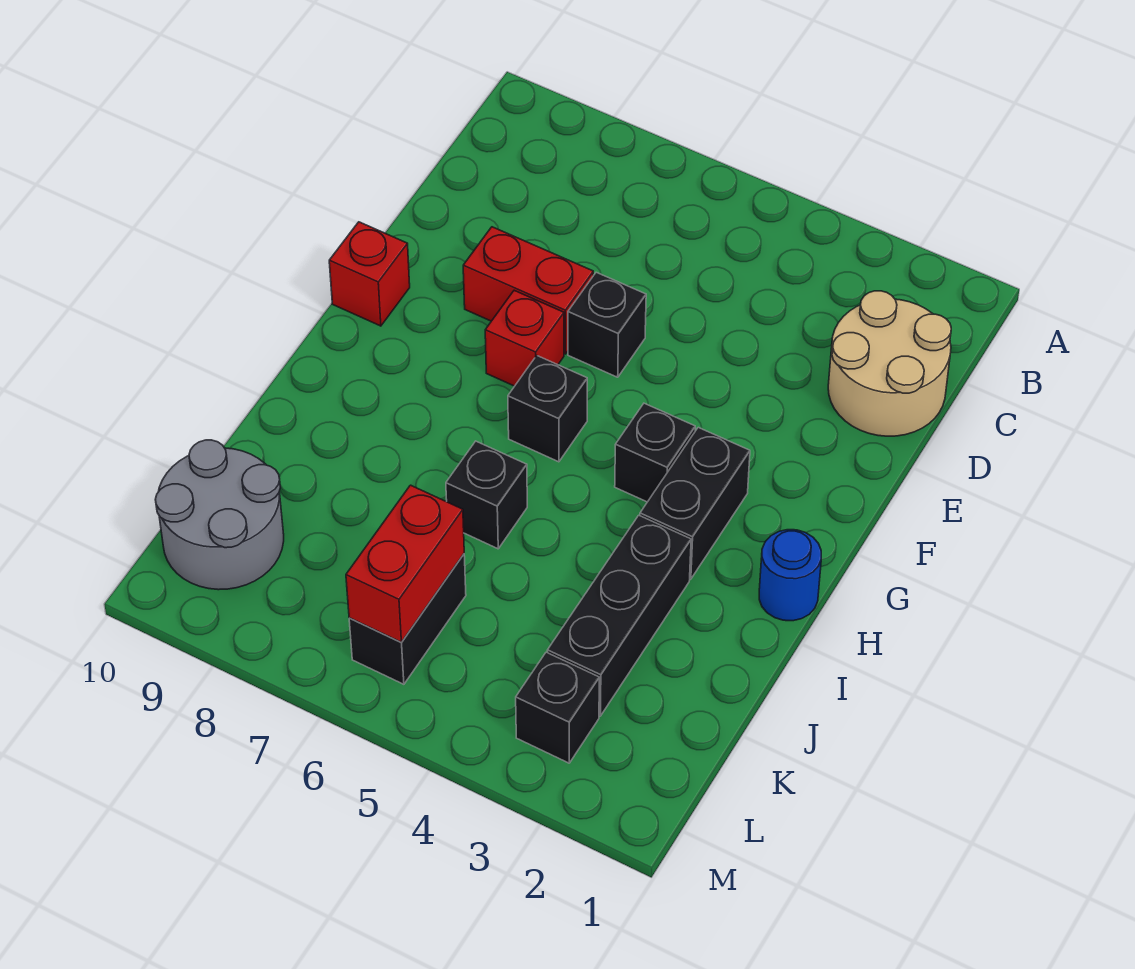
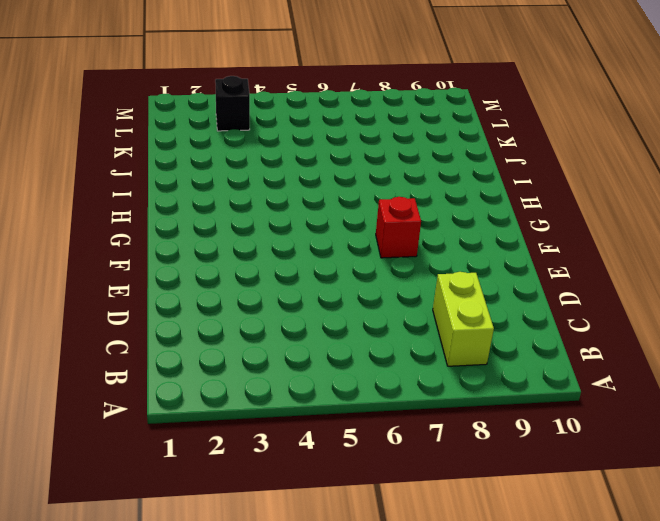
lime brick B8:C8 level 1 -> none
none -> tan round brick C1:D2 level 1
none -> black brick E6 level 1
none -> red brick E7:E8 level 1

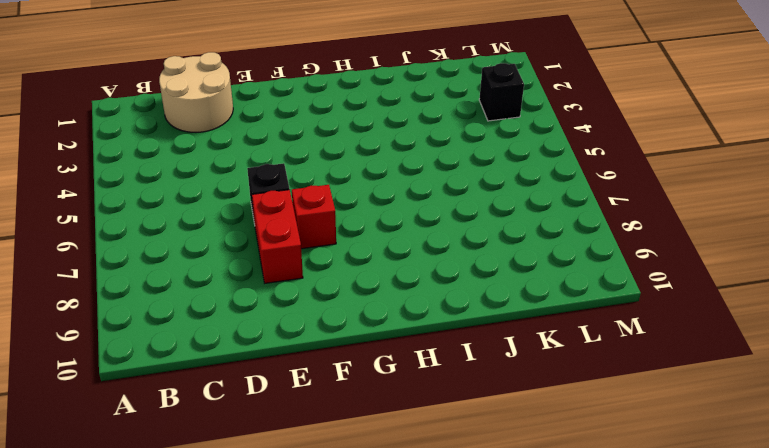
none -> red brick F10 level 1
none -> black brick G3:H3 level 1
none -> black brick G4 level 1

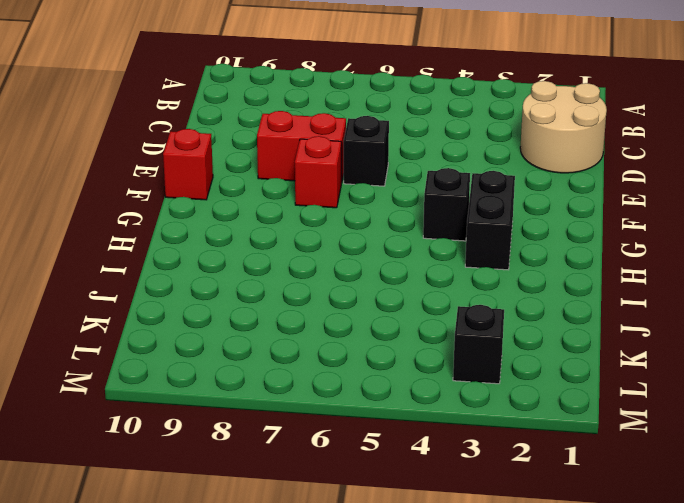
none -> black brick G6 level 1
none -> blue round brick H1 level 1
none -> black brick I3:K3 level 1

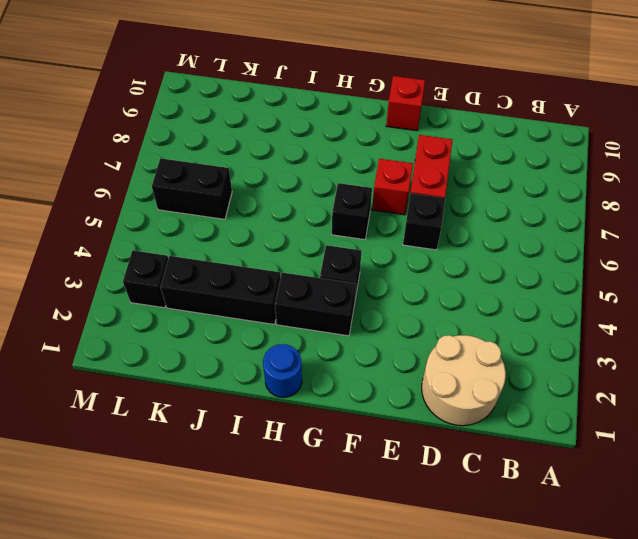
none -> black brick I6 level 1
none -> grey round brick K9:L10 level 1
none -> red brick K6:L6 level 2

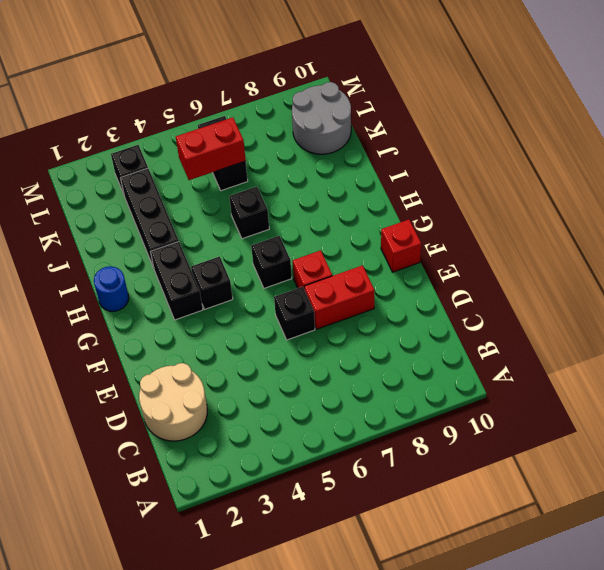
red brick K5:K6 level 2 -> red brick K6:L6 level 2

